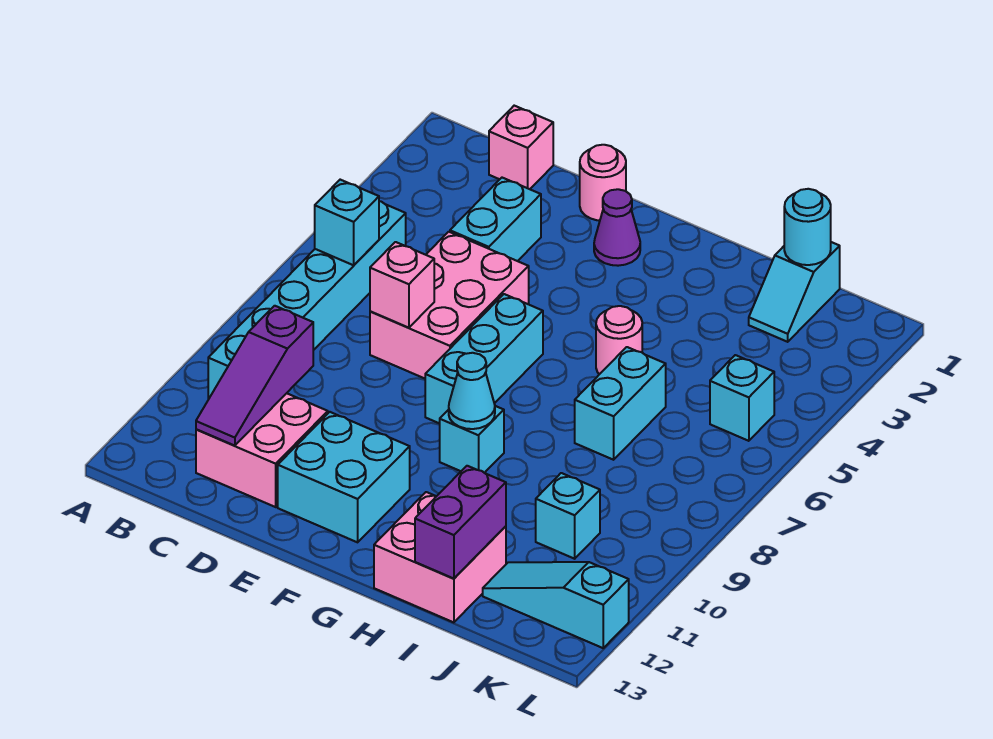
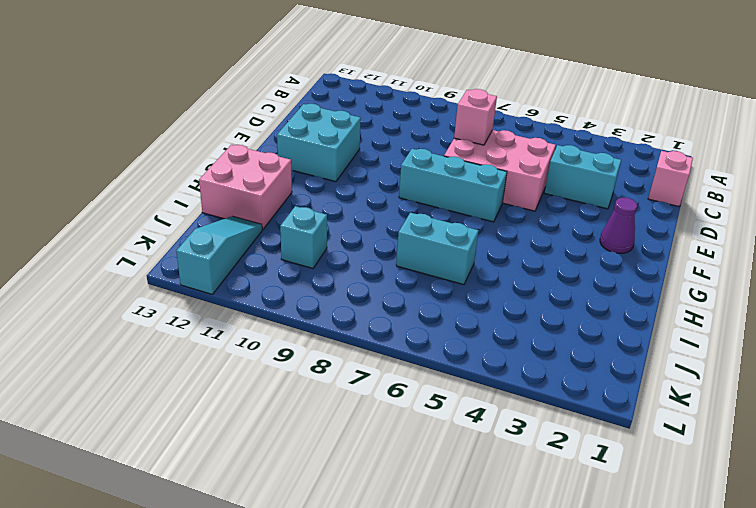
none -> cyan brick B5:B10 level 1
none -> pink brick C11:D12 level 1
none -> pink round brick E1 level 1

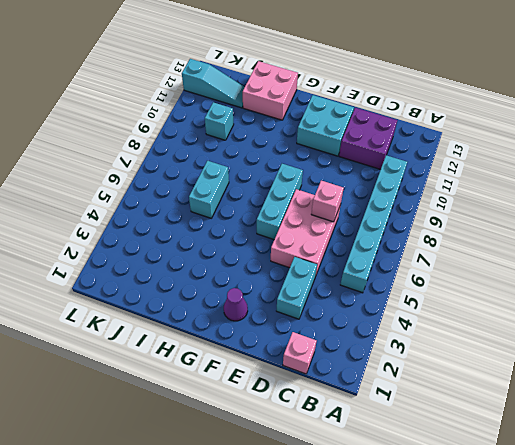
purple brick C11:D12 level 1 -> pink brick C11:D12 level 1
none -> pink round brick E1 level 1
none -> cyan brick G9 level 1
none -> pink round brick H5 level 1

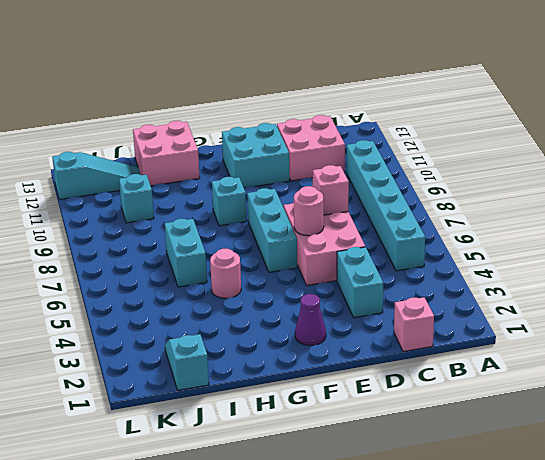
pink round brick E6 level 2 -> pink round brick E1 level 1
none -> cyan brick K5 level 1
none -> cyan brick B6 level 2
none -> purple slope C10:C12 level 2 top 10

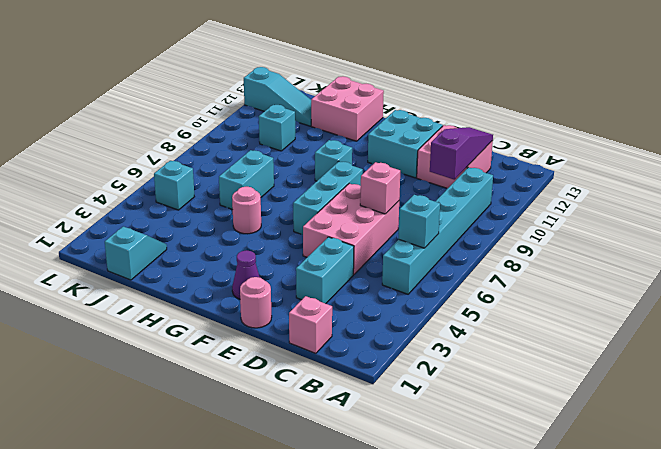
none -> cyan cone G9 level 2
none -> purple brick I12:I13 level 2
none -> cyan round brick J1 level 2

